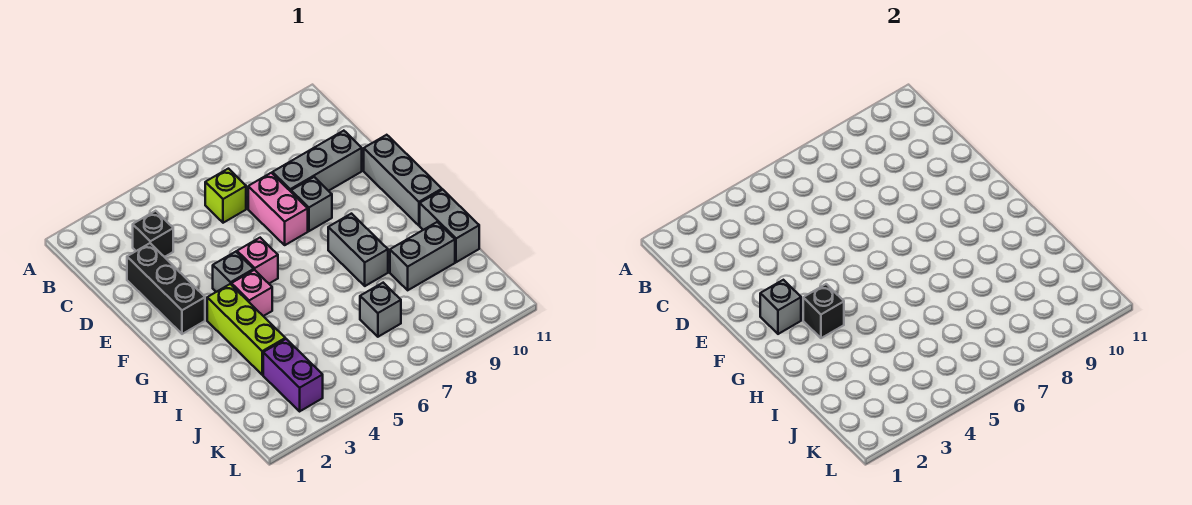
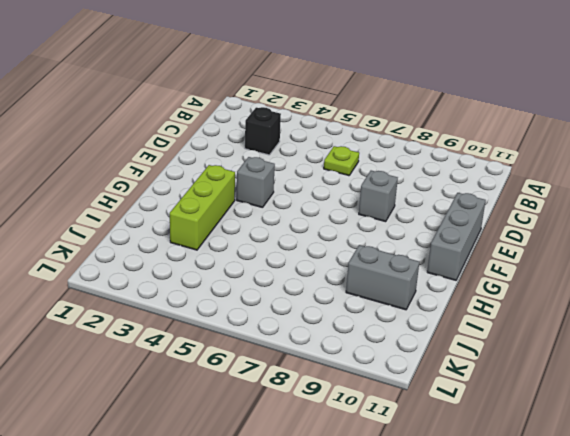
lime plate C6 level 1 -> lime brick C6 level 1
none -> black brick D2:F2 level 1
none -> pink brick D7:E7 level 1
none -> grey brick D8:D10 level 1

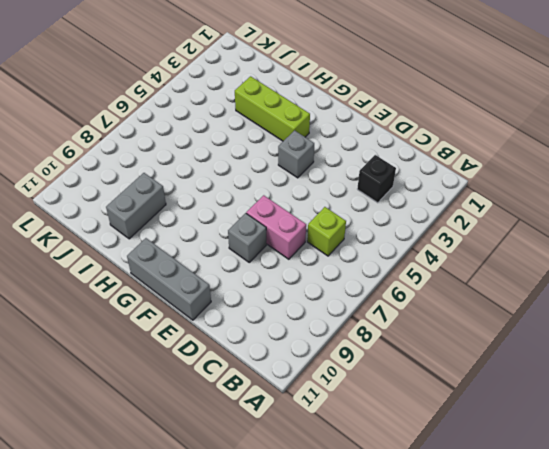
none -> black brick D2:F2 level 1
none -> grey brick D8:D10 level 1
none -> pink brick F5 level 1

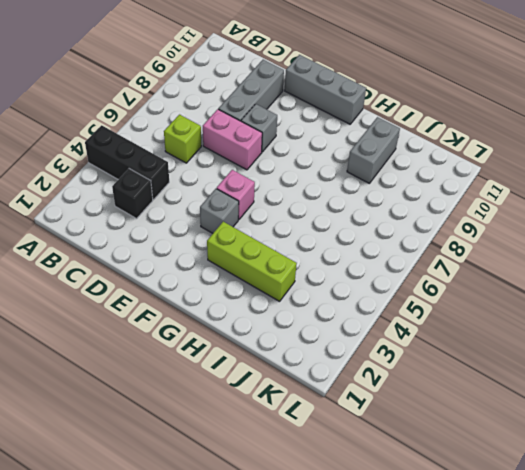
black brick A4:C4 level 1 -> black brick D2:F2 level 1
none -> pink brick G4 level 1
none -> grey brick G8:H8 level 1
none -> grey brick H11:I11 level 1

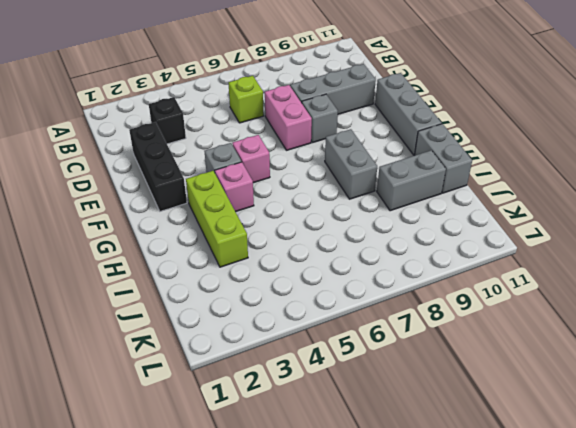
none -> purple brick J3:K3 level 1
none -> grey brick J7 level 1
none -> grey brick F2 level 2

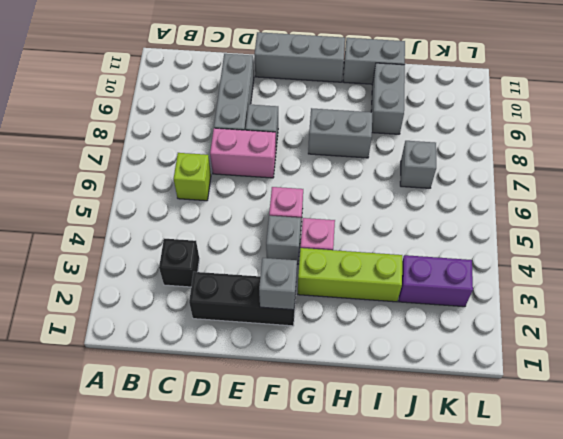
none -> black brick G3 level 2

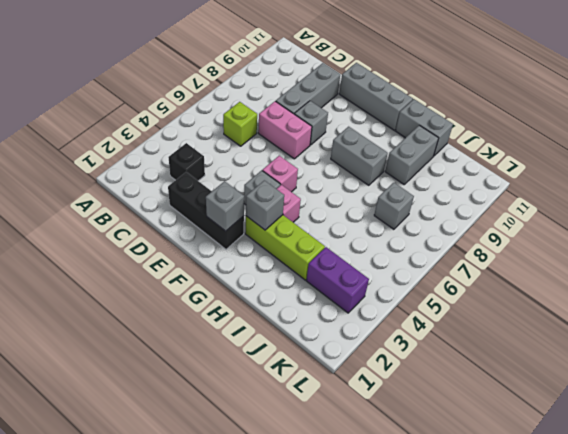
grey brick G3 level 2 -> black brick G3 level 2

